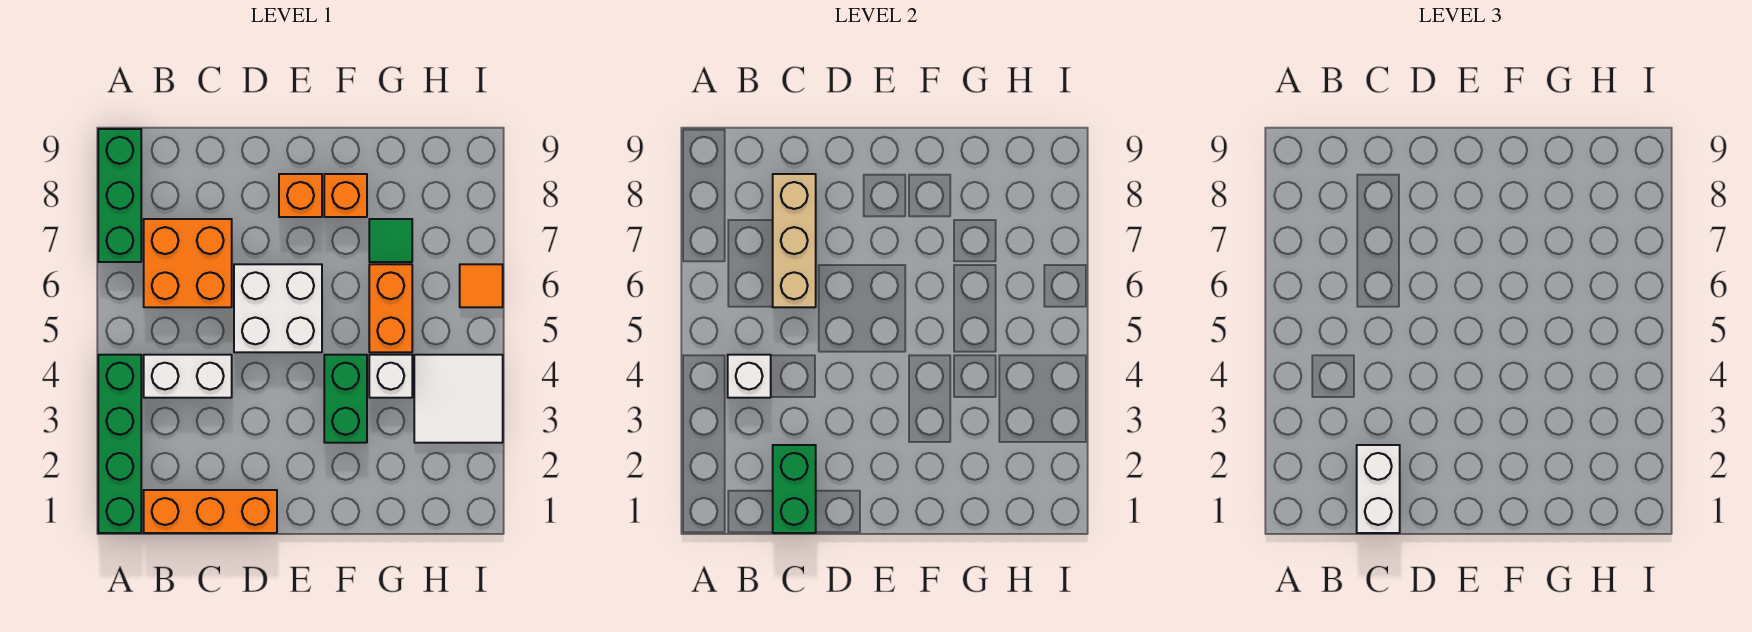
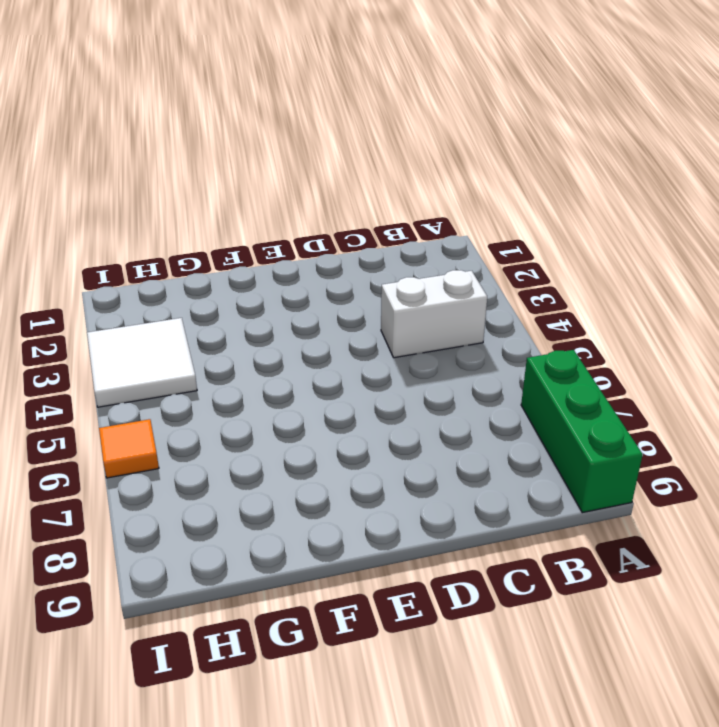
none -> green brick A1:A4 level 1
none -> orange brick B1:D1 level 1
none -> orange brick B6:C7 level 1

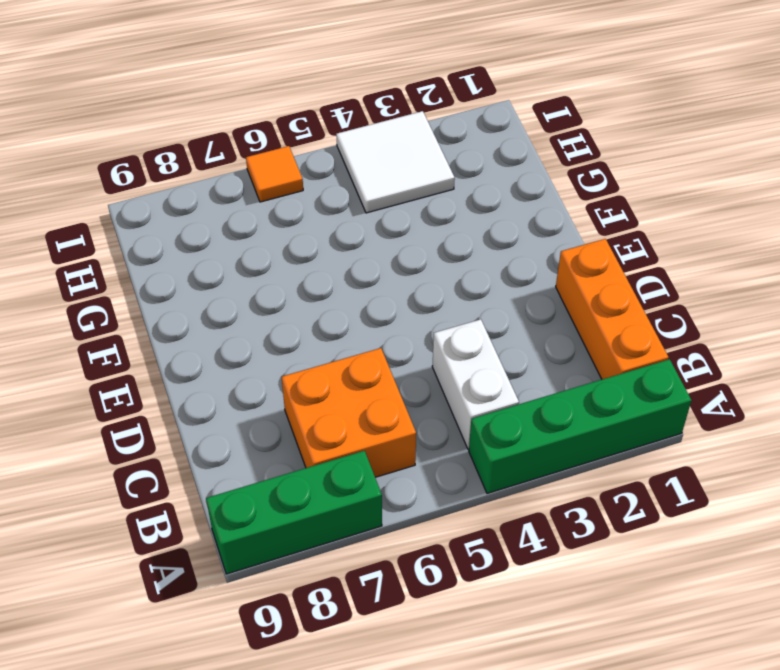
none -> white brick D5:E6 level 1
none -> orange brick E8 level 1
none -> green brick F3:F4 level 1

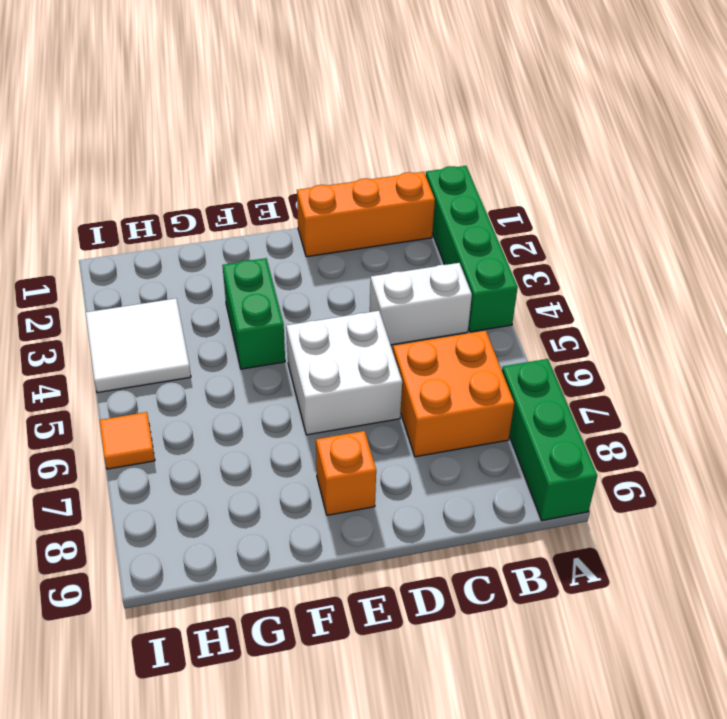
none -> orange brick F8 level 1
none -> white brick G4 level 1
none -> orange brick G5:G6 level 1

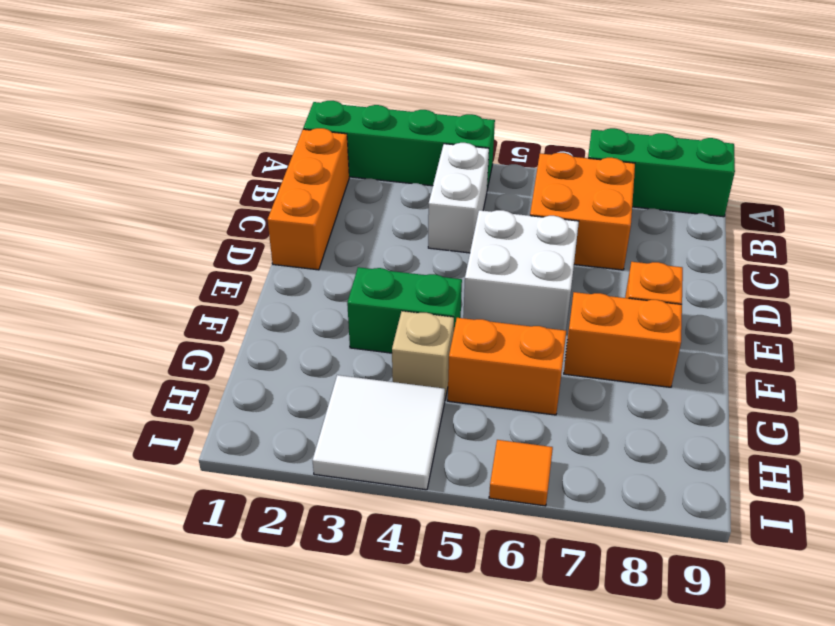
orange brick F7:F8 level 1 -> orange brick F8 level 1
tan brick G4 level 1 -> white brick G4 level 1
none -> green tile G7 level 1
none -> white brick B4 level 2
none -> green brick C1:C2 level 2

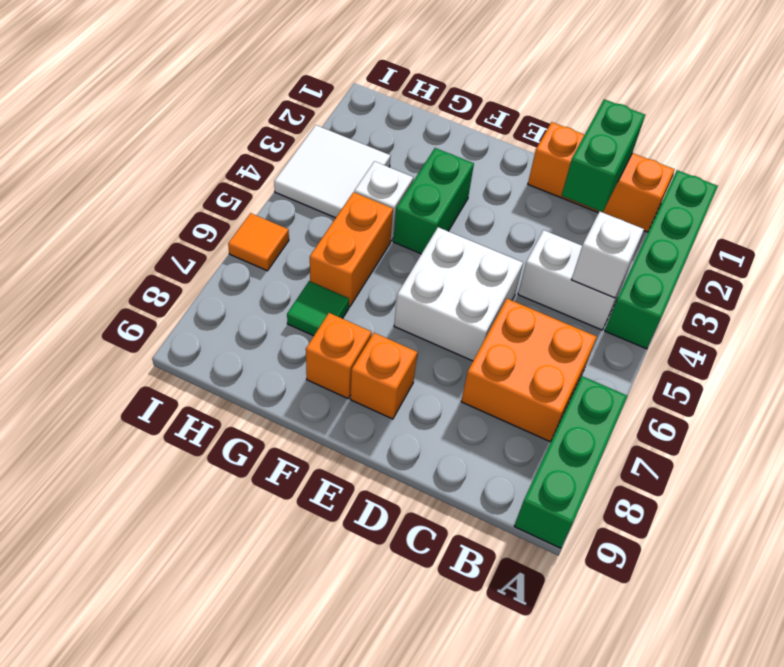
none -> tan brick C6:C8 level 2
none -> white brick C1:C2 level 3

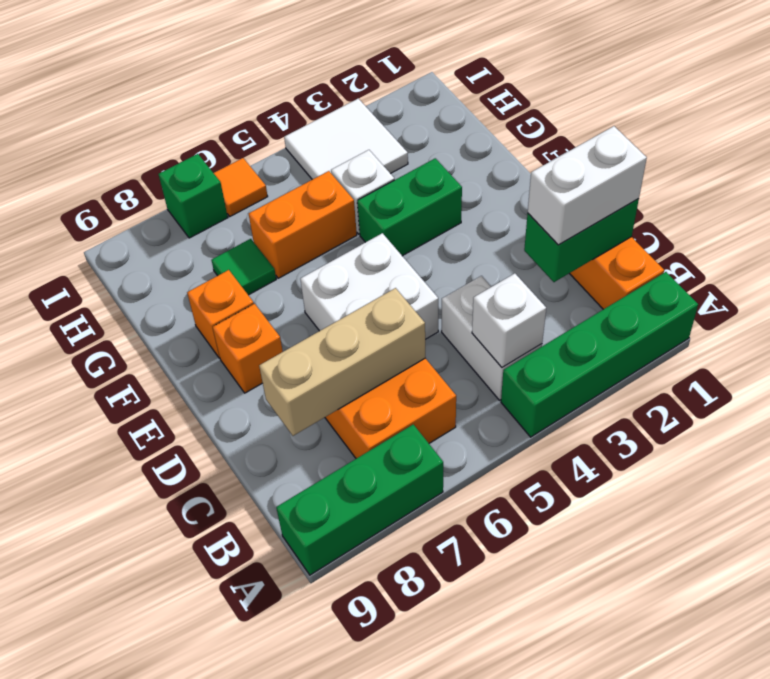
green brick I7 level 1 -> none

